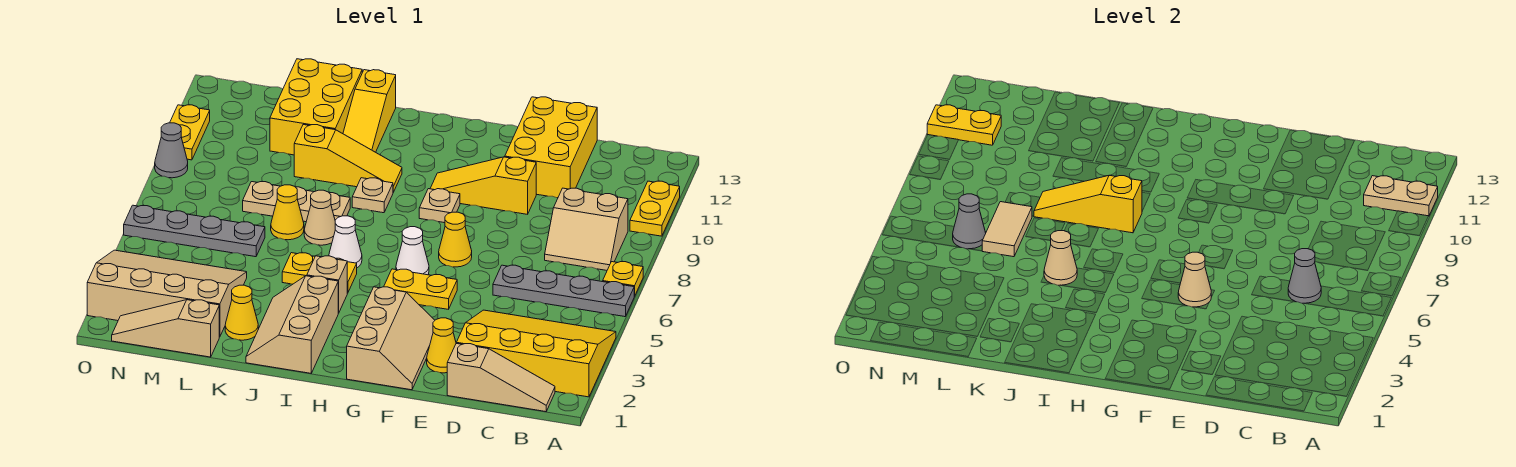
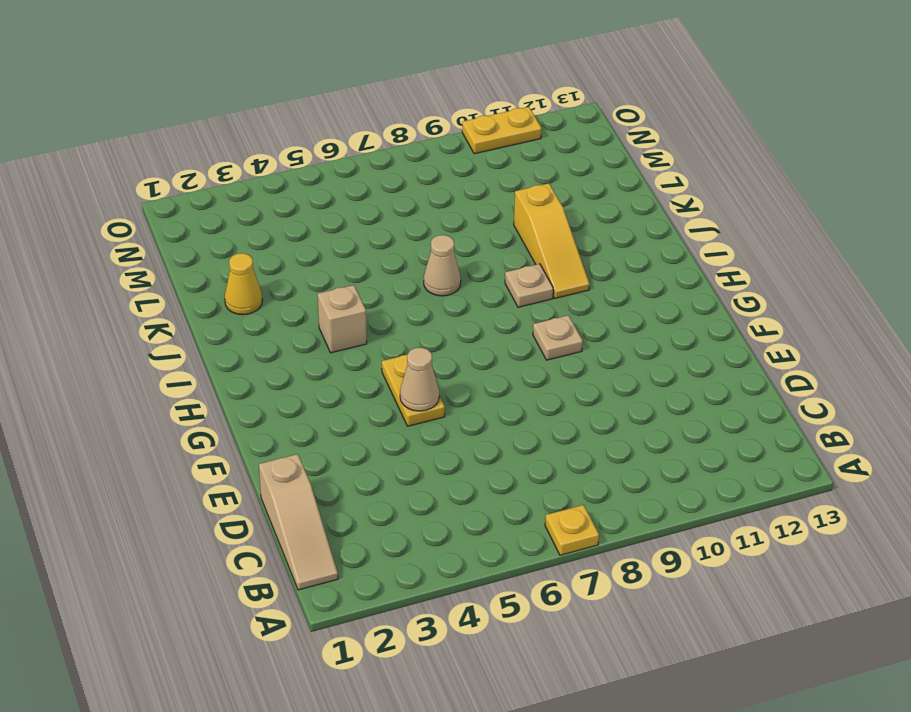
none -> yellow slope A2:D4 level 1 top 2
none -> grey plate A6:D6 level 1
none -> yellow plate A10:A11 level 1
none -> tan slope B8:C9 level 1 top 9

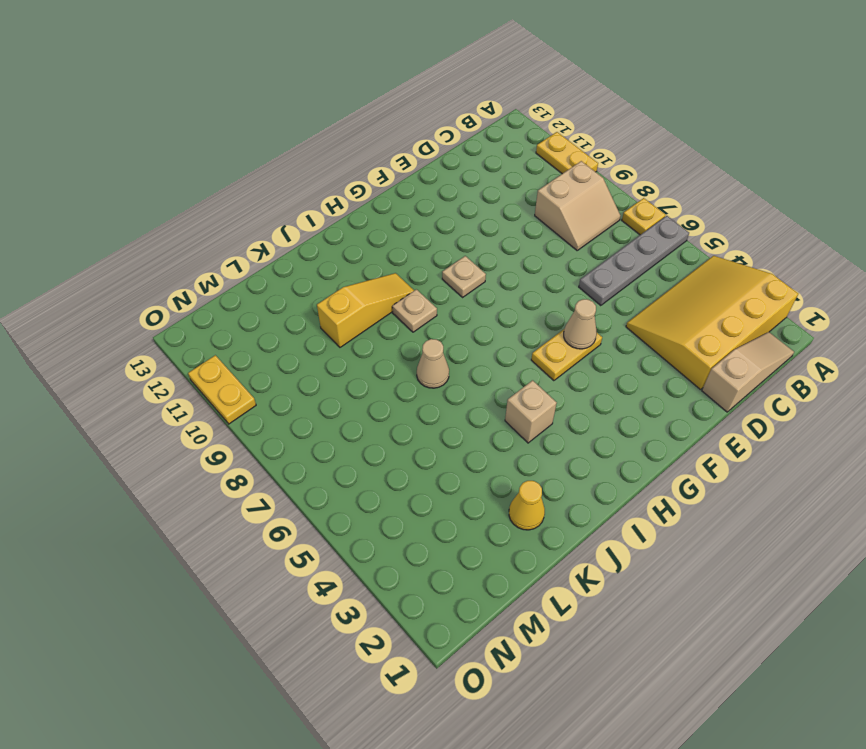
none -> yellow brick D11:E13 level 1
none -> yellow cone E2 level 1
none -> yellow slope E10:G10 level 1 top E
none -> tan slope F1:G3 level 1 top G

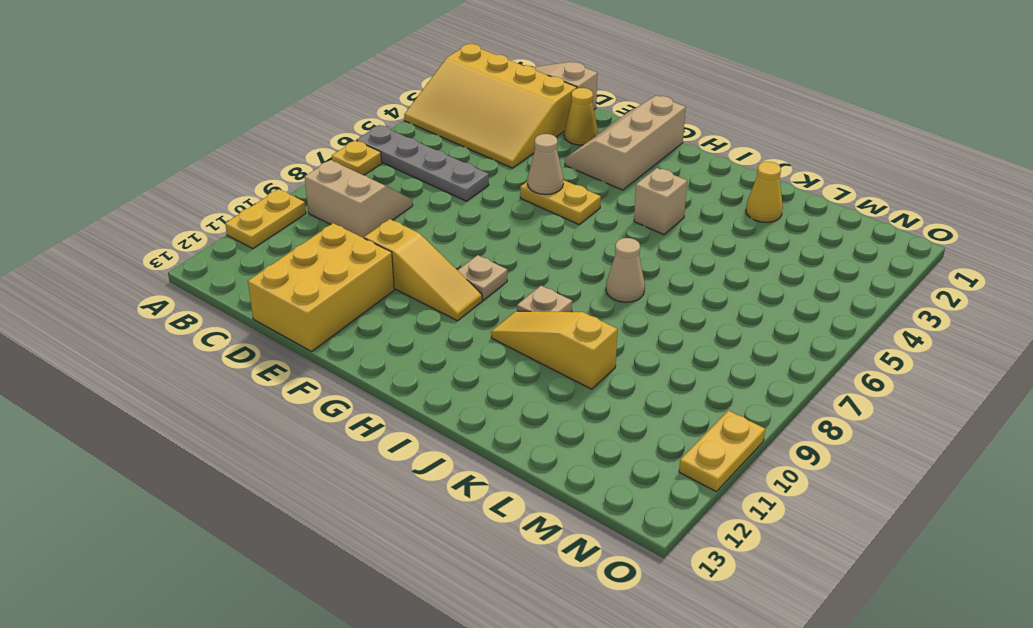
none -> yellow cone F7 level 1
none -> white cone G6 level 1
none -> tan slope I1:J3 level 1 top I
none -> yellow plate I5:J5 level 1

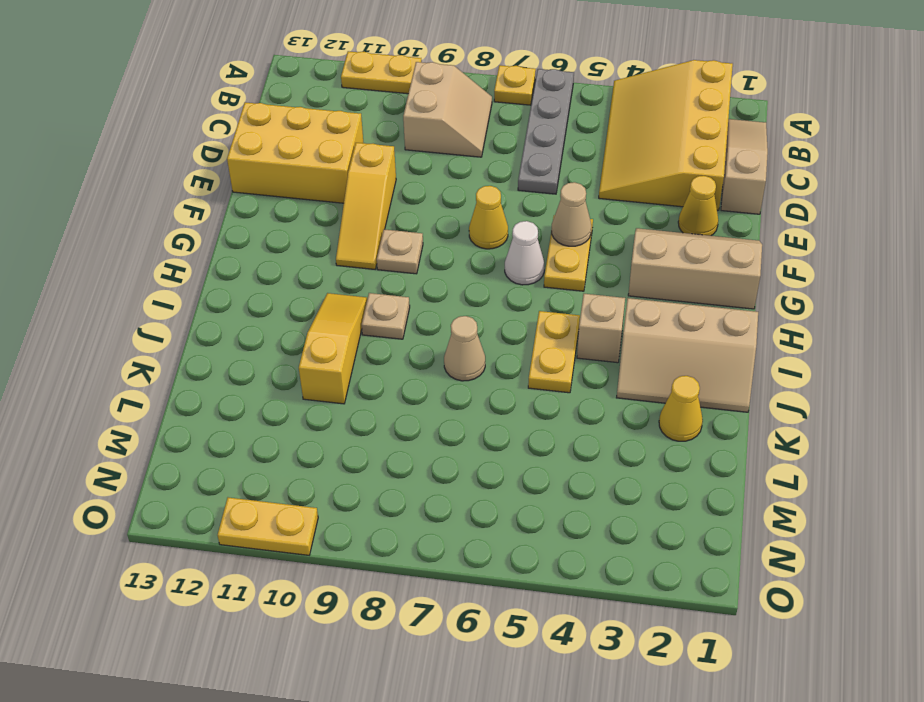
none -> white cone I6 level 1
none -> tan plate J8:L8 level 1
none -> yellow slope J11:J13 level 1 top 13
none -> yellow cone K7 level 1

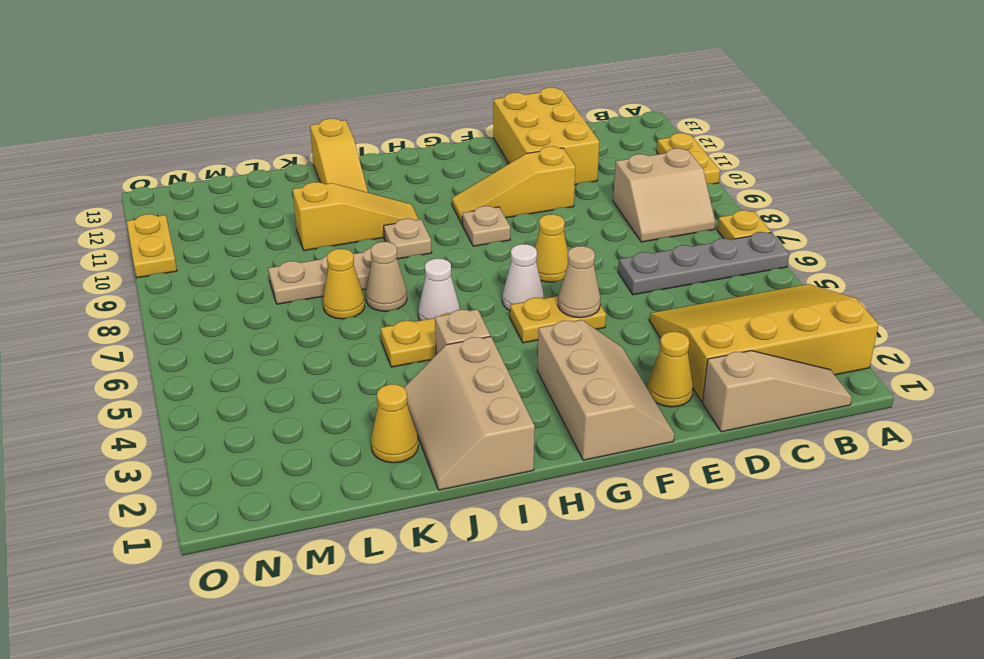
none -> yellow brick K11:L13 level 1
none -> tan slope L1:N1 level 1 top L
none -> tan slope L2:O4 level 1 top 2
none -> grey plate L6:O6 level 1

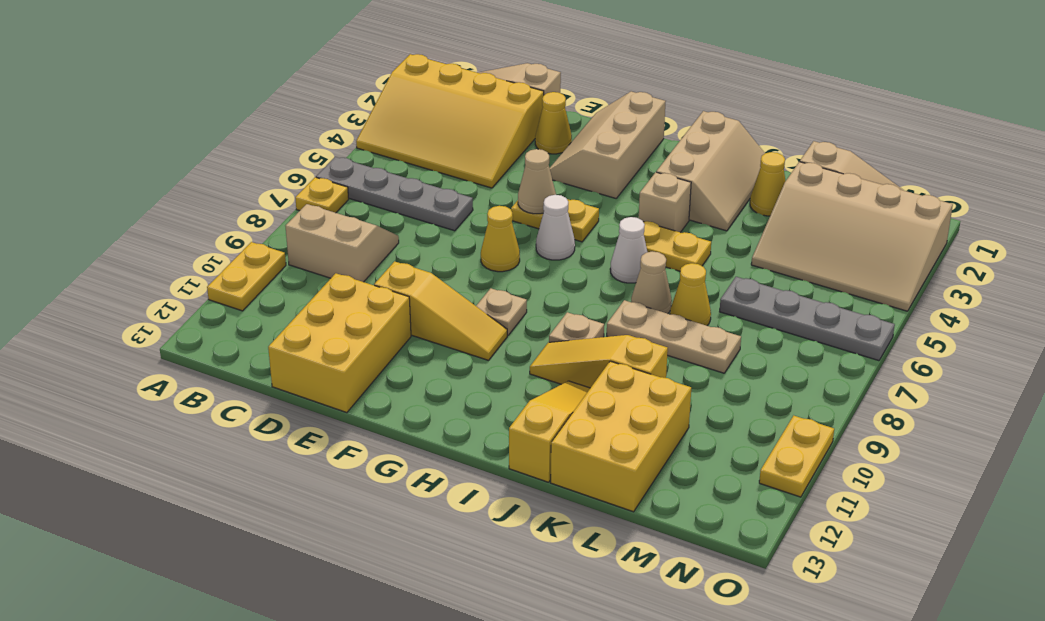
none -> grey cone O9 level 1
none -> tan plate A11:B11 level 2
none -> grey cone C6 level 2
none -> yellow slope I8:K8 level 2 top I

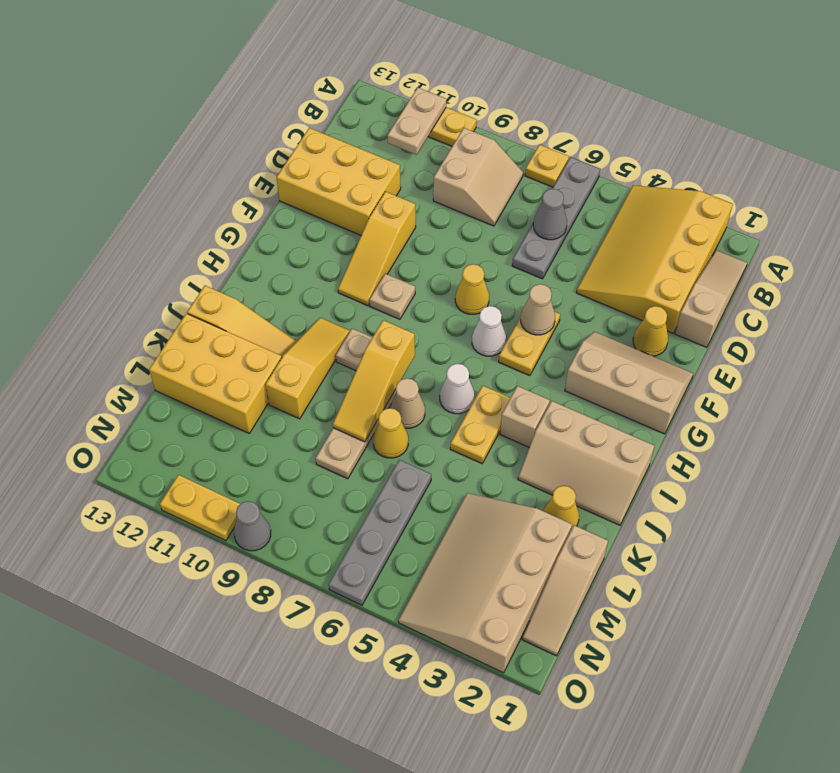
none -> tan cone J5 level 2
none -> tan tile L6:L7 level 2
none -> grey cone M6 level 2
none -> yellow plate N11:O11 level 2

